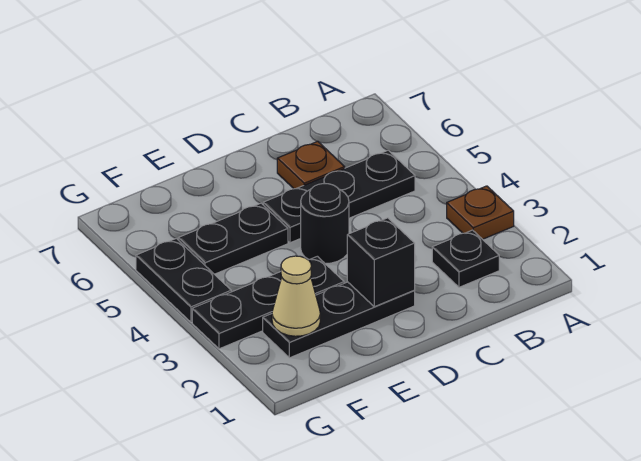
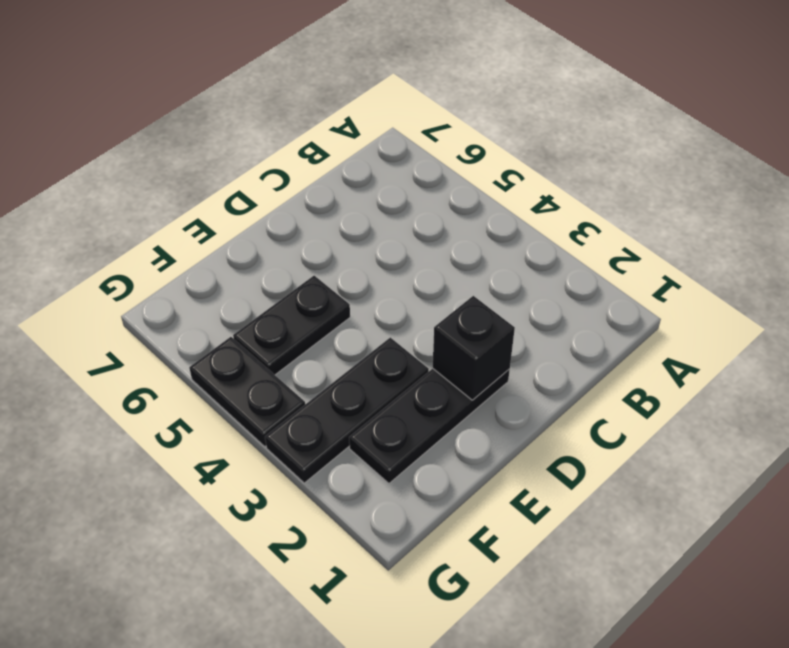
none -> brown plate A3 level 1
none -> black plate B2 level 1

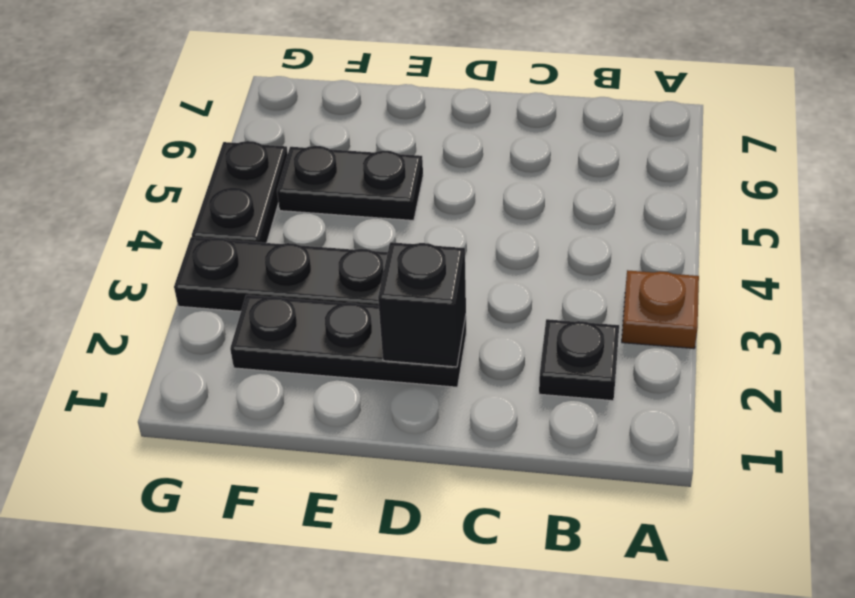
none -> black plate B5:D5 level 1
none -> brown plate C6 level 1

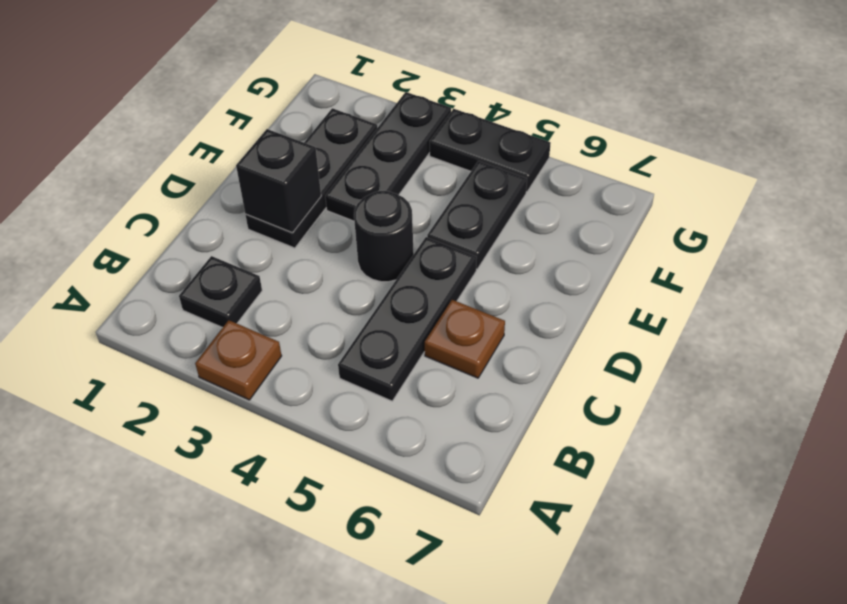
none -> tan cone F2 level 2

